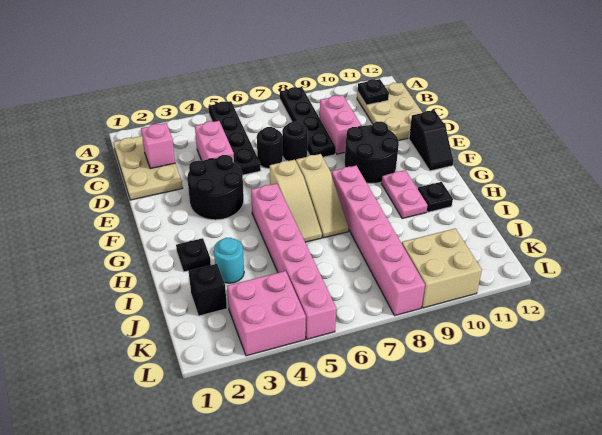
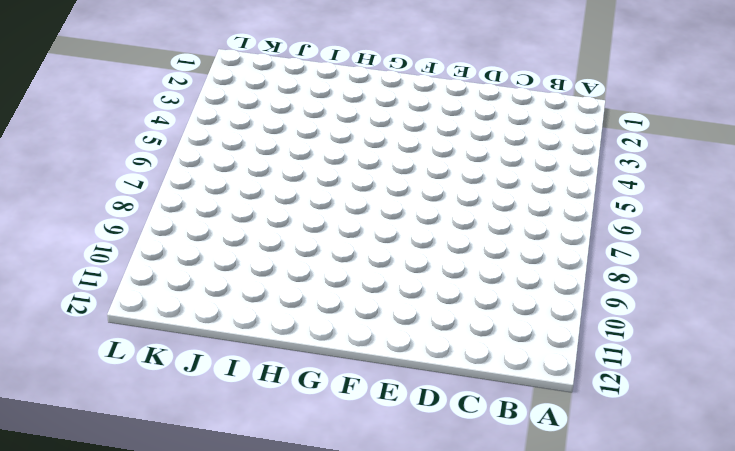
none -> black plate A5:D5 level 1
none -> black plate A8:D8 level 1
none -> tan plate B1:D2 level 1

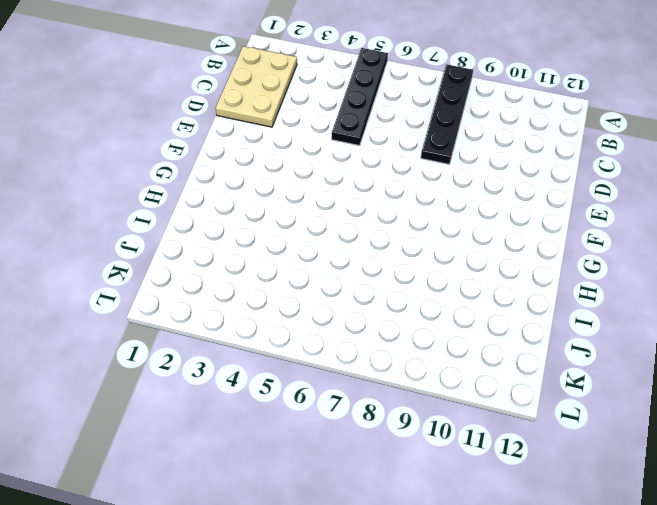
none -> tan plate B11:D12 level 1
none -> pink brick C4:D4 level 1
none -> pink brick C9:D9 level 1

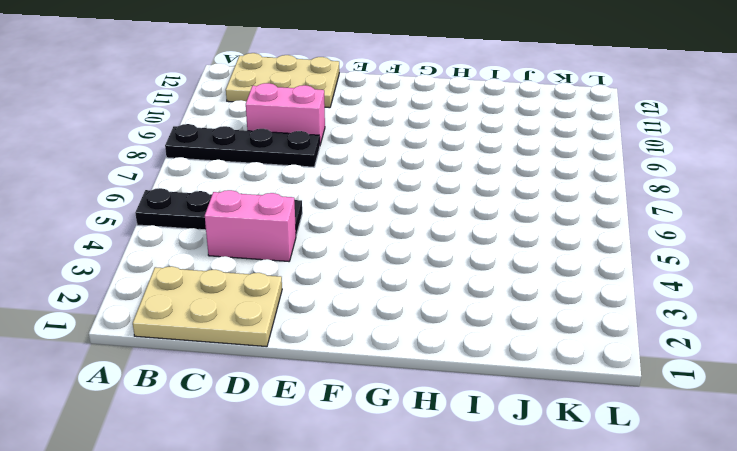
none -> black round brick D6 level 1
none -> black round brick D7 level 1
none -> black round brick E3:F4 level 1

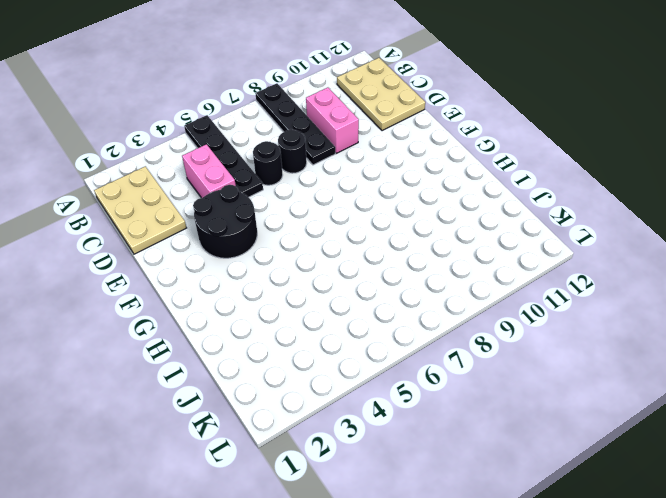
none -> black round brick E9:F10 level 1
none -> black slope E12:F12 level 1 top E
none -> tan slope F6:H6 level 1 top F

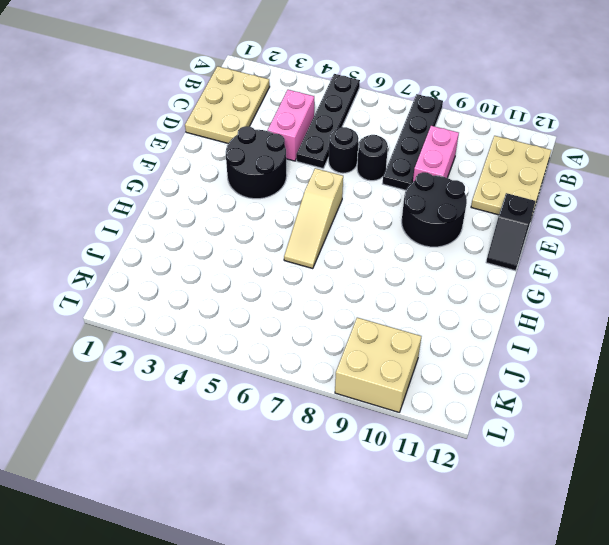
none -> tan slope F7:H7 level 1 top F
none -> pink brick G5:L5 level 1
none -> pink brick G8:L8 level 1

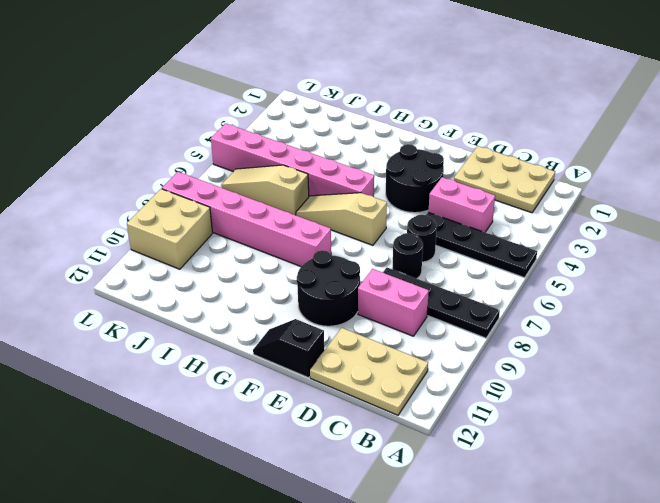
tan slope I6:K6 level 1 top I -> tan slope F7:H7 level 1 top F
none -> pink plate G10:H10 level 1
none -> black plate H2 level 1
none -> black plate H11 level 1

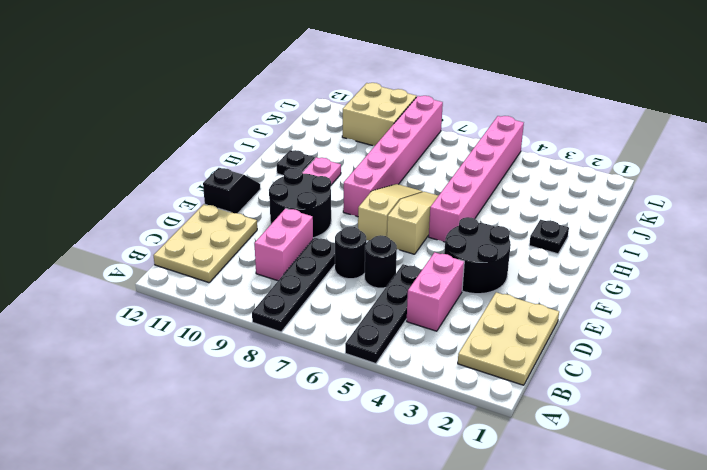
none -> cyan round brick I3 level 1
none -> black brick J2 level 1
none -> pink brick K3:L4 level 1

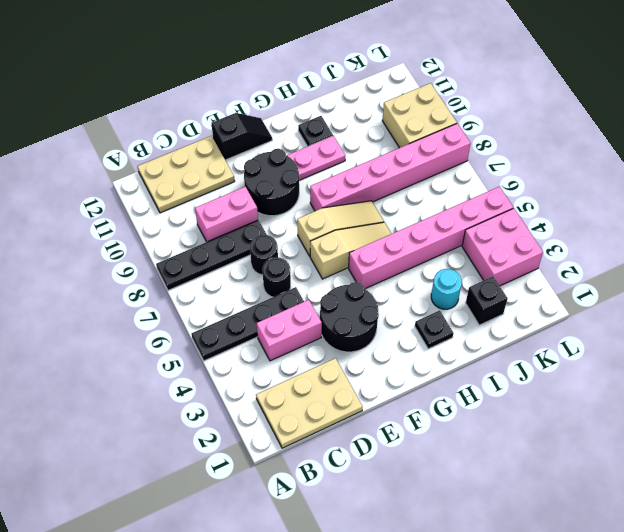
none -> black plate B11 level 2
none -> pink brick C2 level 2

